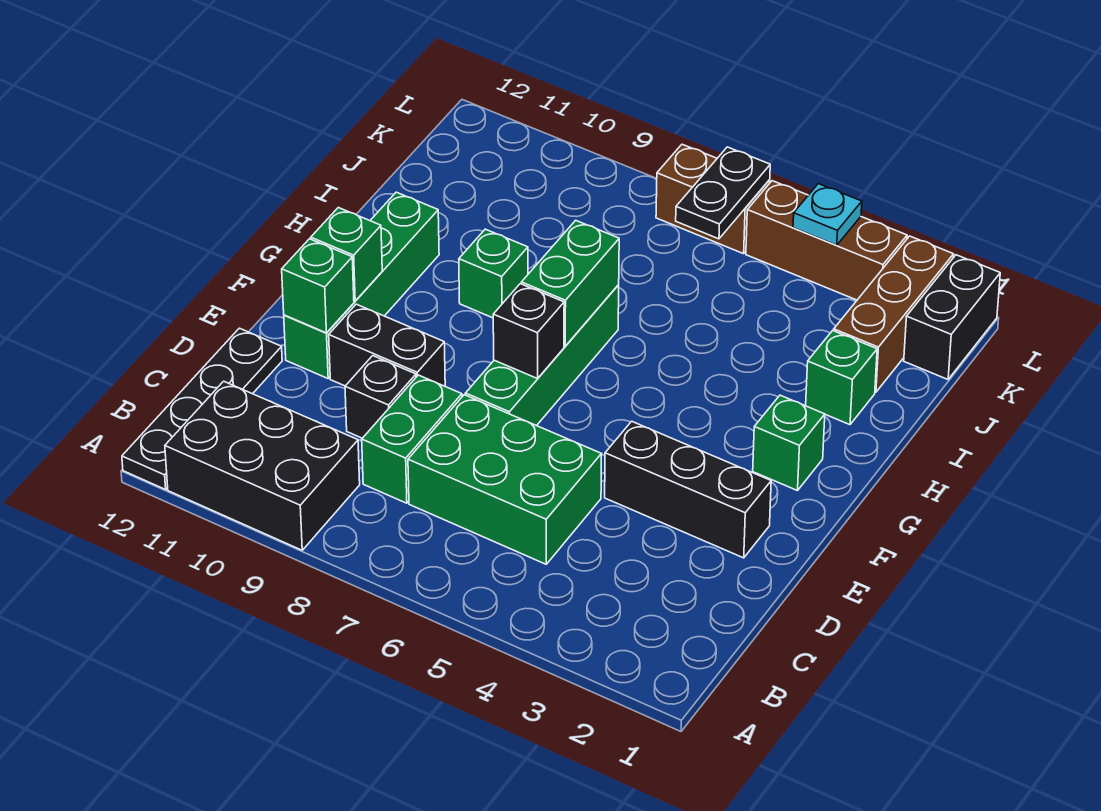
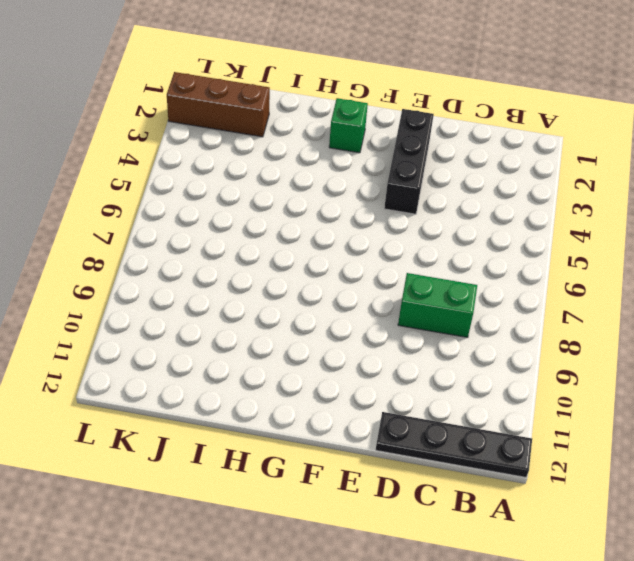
none -> black brick A9:B11 level 1
none -> green brick C5:D7 level 1
none -> black brick D9 level 1

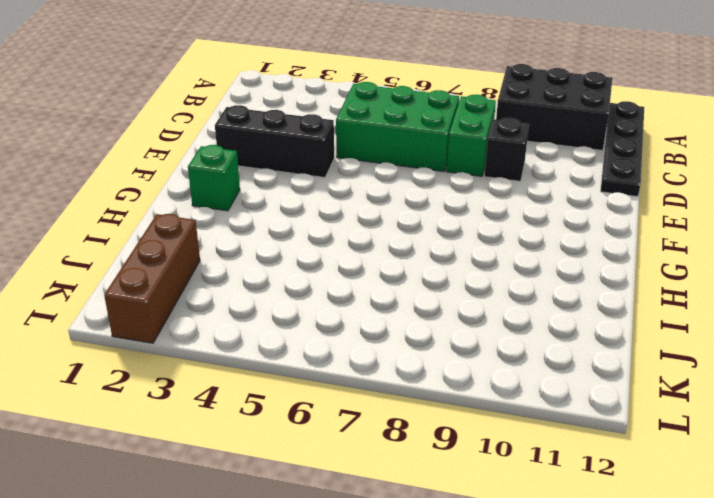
none -> green brick E7:H7 level 1
none -> black brick E9:E10 level 1
none -> green brick E11:H11 level 1

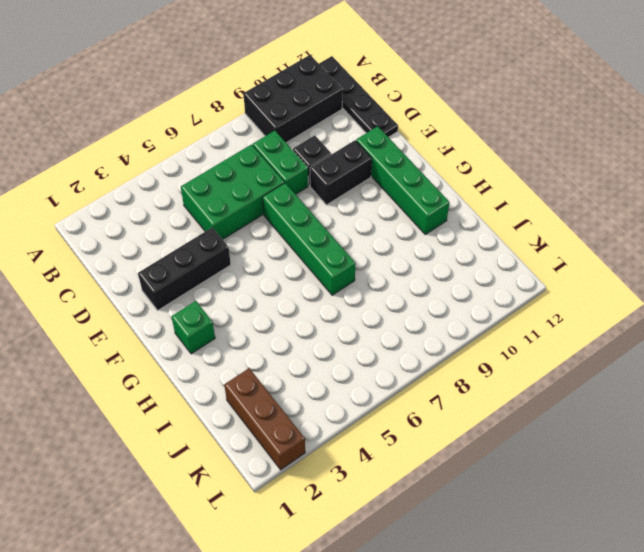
none -> green brick H9 level 1
none -> green brick I2 level 1
none -> black brick K1:L1 level 1

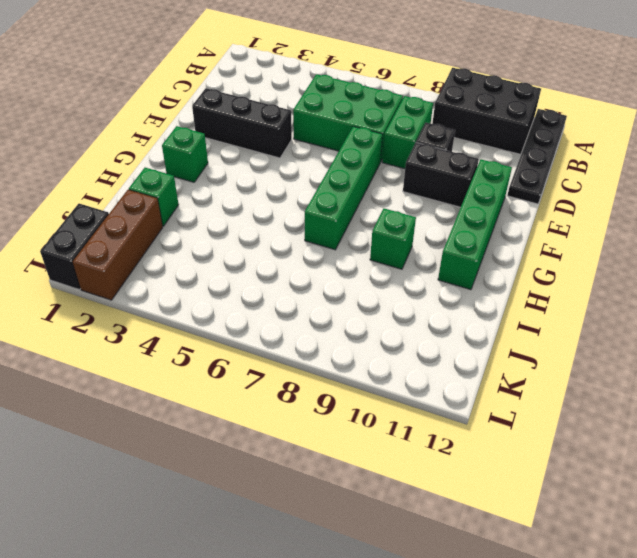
none -> brown brick L3:L5 level 1
none -> brown brick L6:L7 level 1
none -> green brick E11 level 2

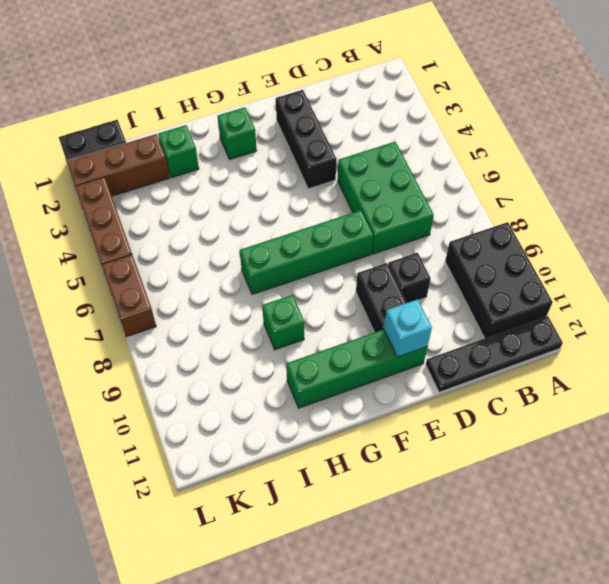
cyan brick E11 level 2 -> green brick E11 level 2
none -> green brick C8:D8 level 1
none -> black brick F7 level 2
none -> green brick F11 level 2

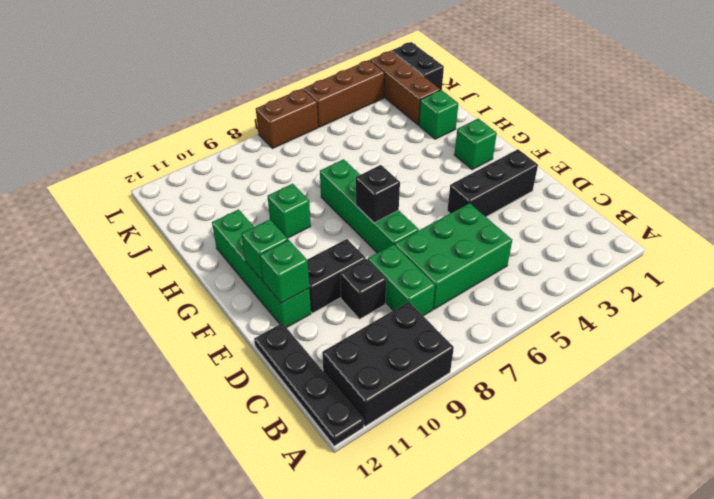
none -> green brick G7:H7 level 2
none -> black plate K6:L6 level 2
none -> cyan plate L4 level 2

